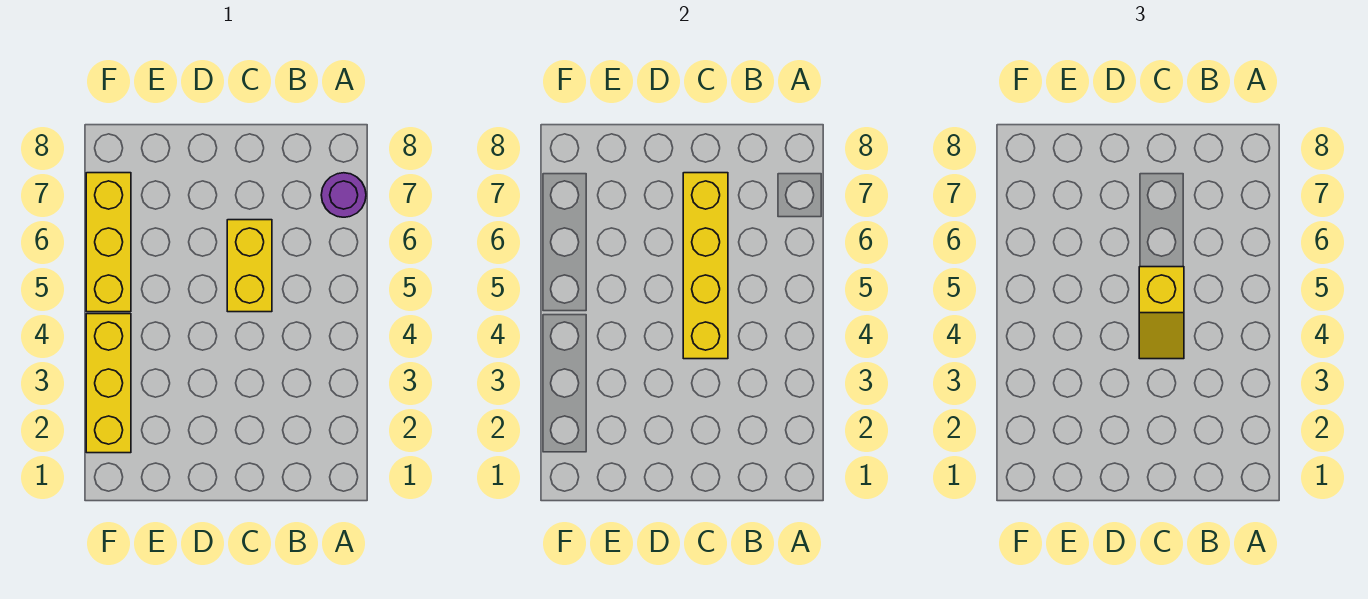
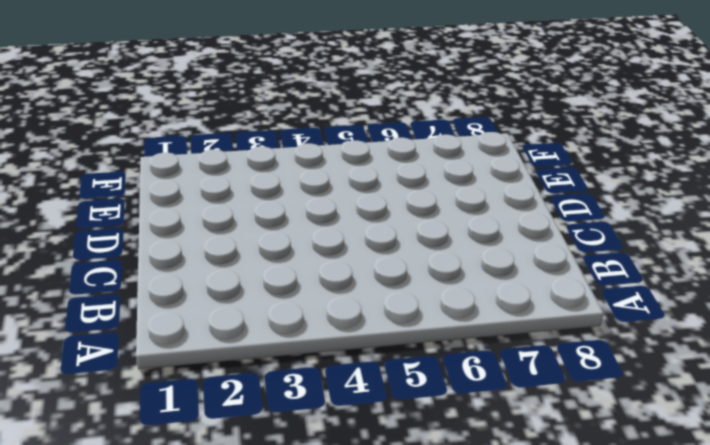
none -> purple round brick A7 level 1
none -> yellow brick C5:C6 level 1

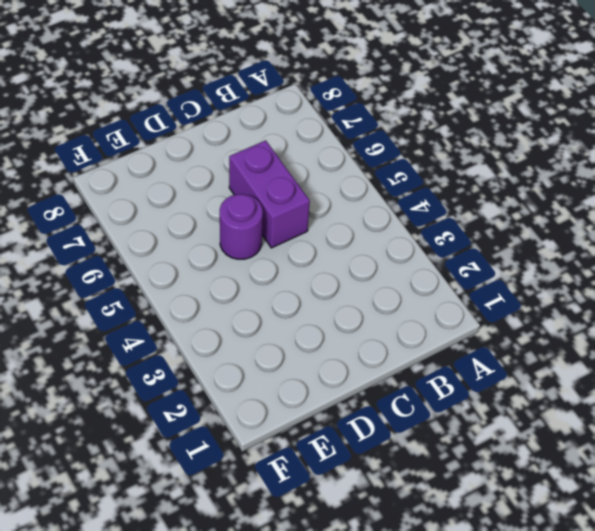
purple brick C5:C6 level 1 -> yellow brick C5:C6 level 1
purple round brick D5 level 1 -> purple round brick A7 level 1
none -> yellow brick F2:F4 level 1
none -> yellow brick F5:F7 level 1

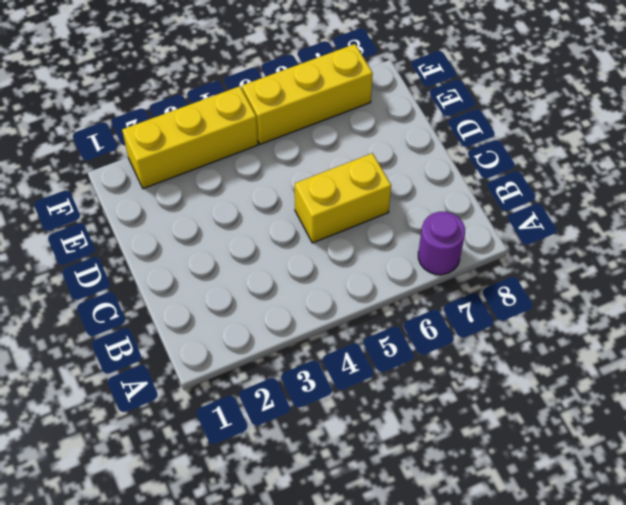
none -> yellow brick C4:C7 level 2
none -> yellow slope C4:C5 level 3 top 5

